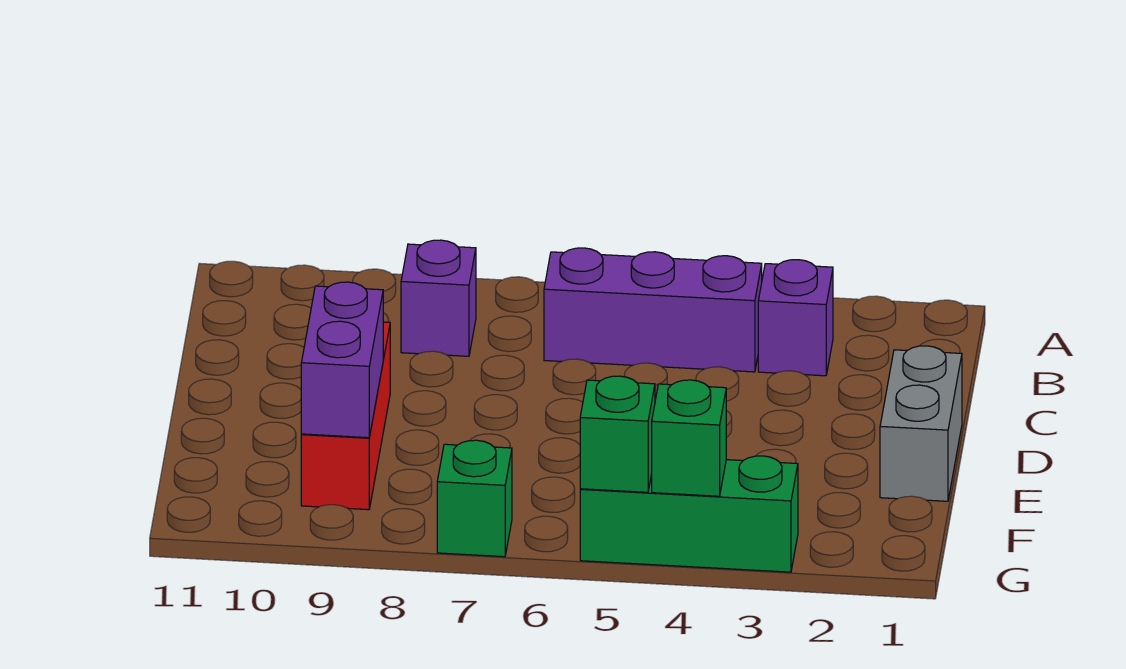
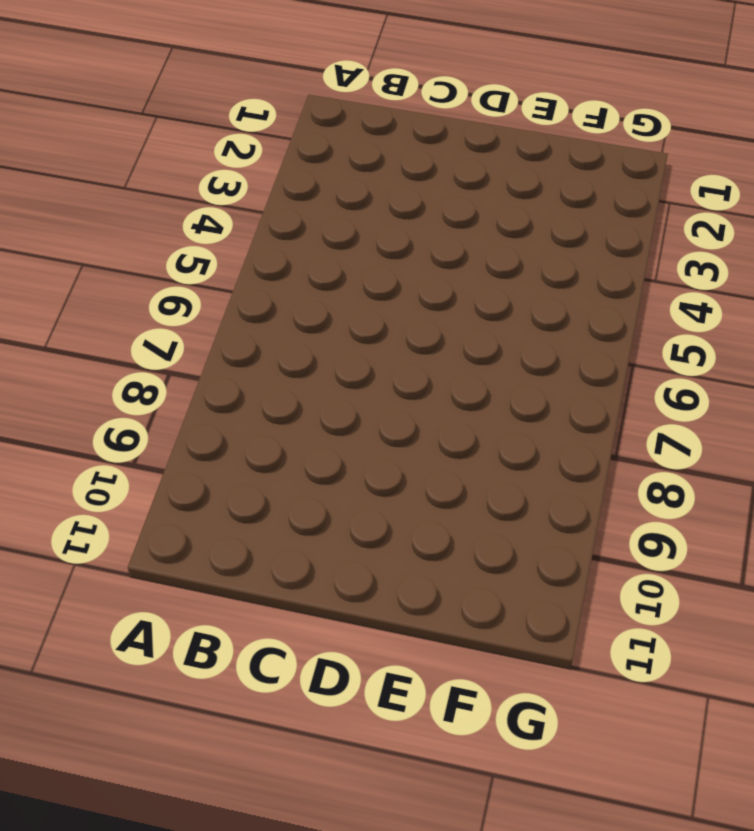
none -> purple brick B3 level 1
none -> purple brick B4:B6 level 1

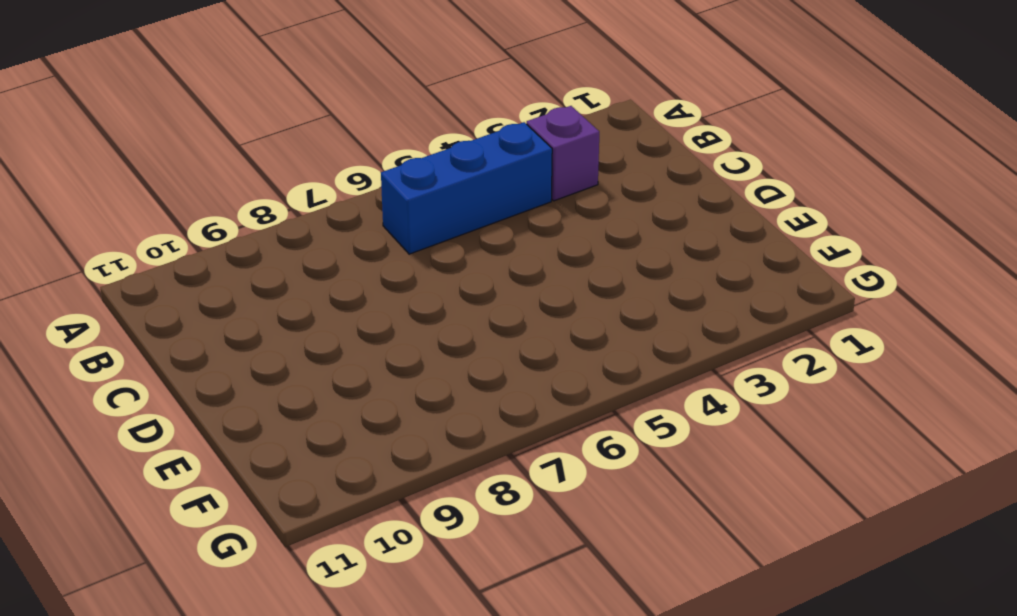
blue brick B4:B6 level 1 -> purple brick B4:B6 level 1
none -> purple brick B8 level 1
none -> grey brick D1:E1 level 1

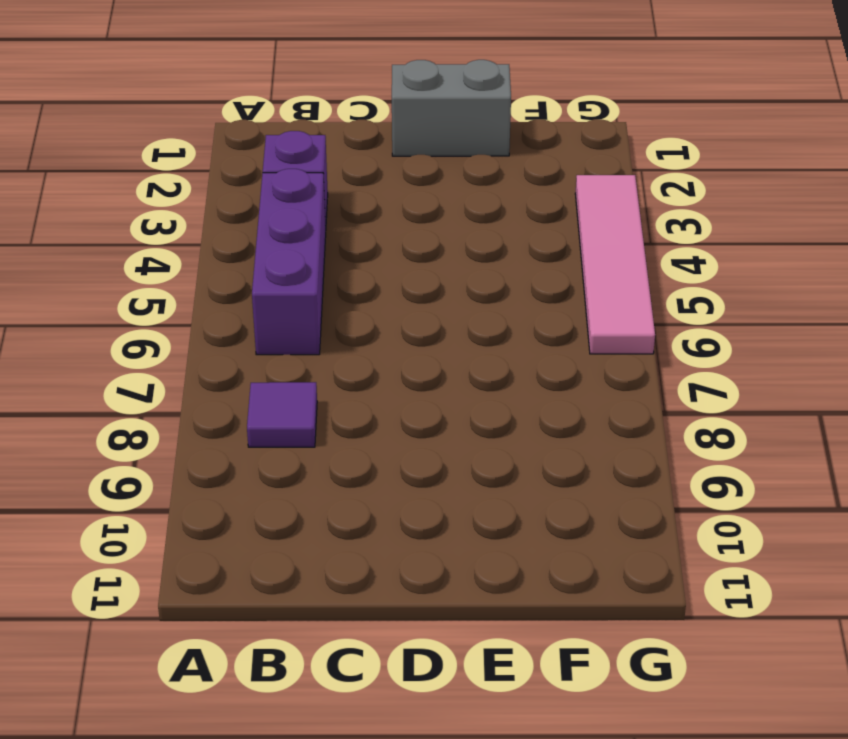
purple tile B8 level 1 -> purple brick B8 level 1
pink tile G3:G6 level 1 -> green brick G3:G5 level 1
none -> red brick D9:F9 level 1
none -> green brick G7 level 1

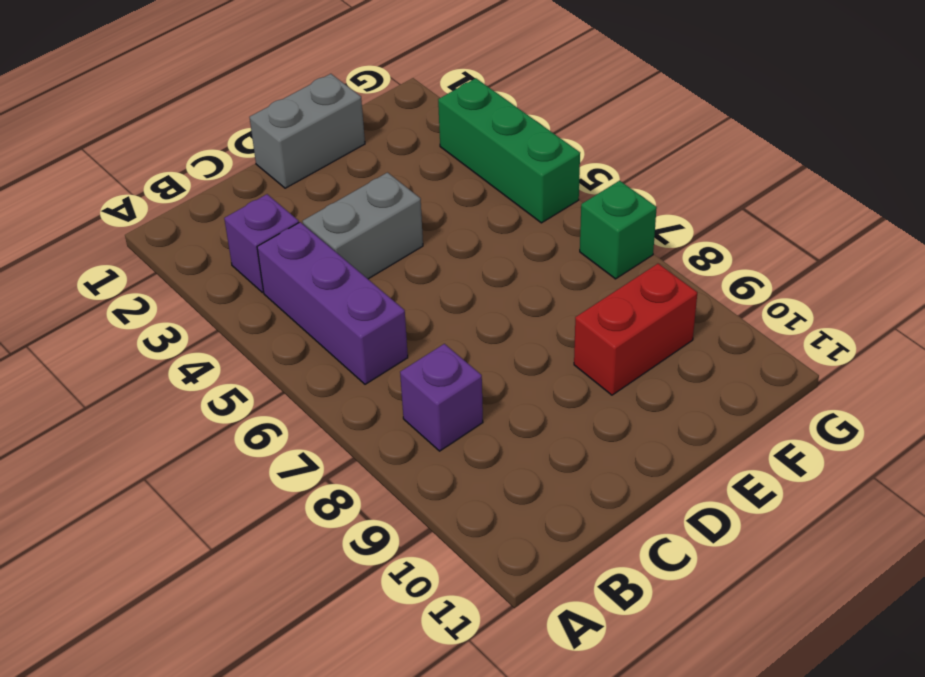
grey brick C4:D4 level 1 -> none
red brick E9:F9 level 1 -> red brick D9:F9 level 1
none -> purple brick E9:F9 level 2
none -> green brick G4 level 2

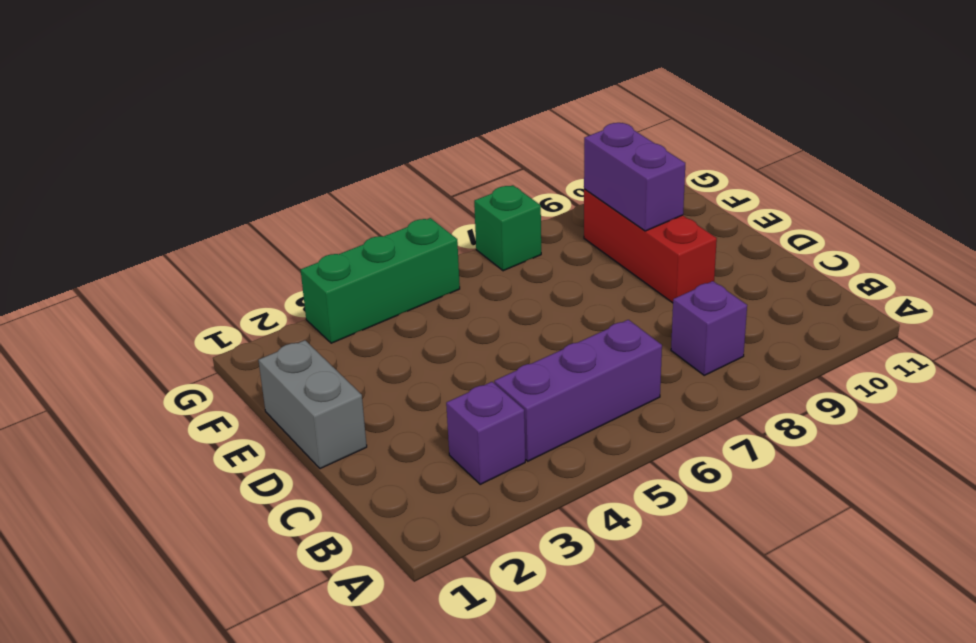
none -> green brick G4 level 2
none -> green brick G5 level 2

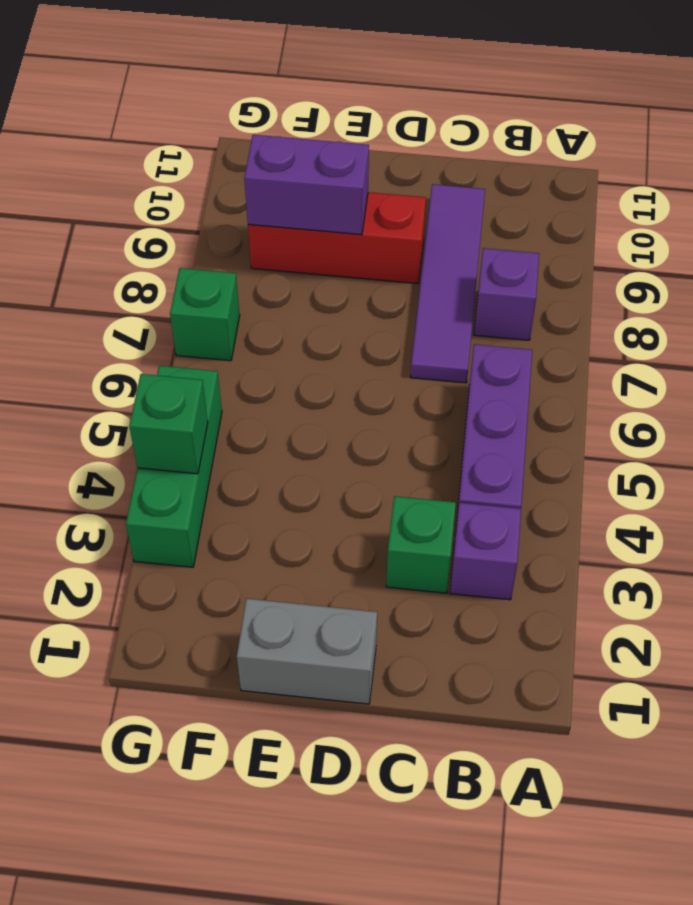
green brick C3 level 1 -> green brick G5 level 2
purple tile C7:C10 level 1 -> none

